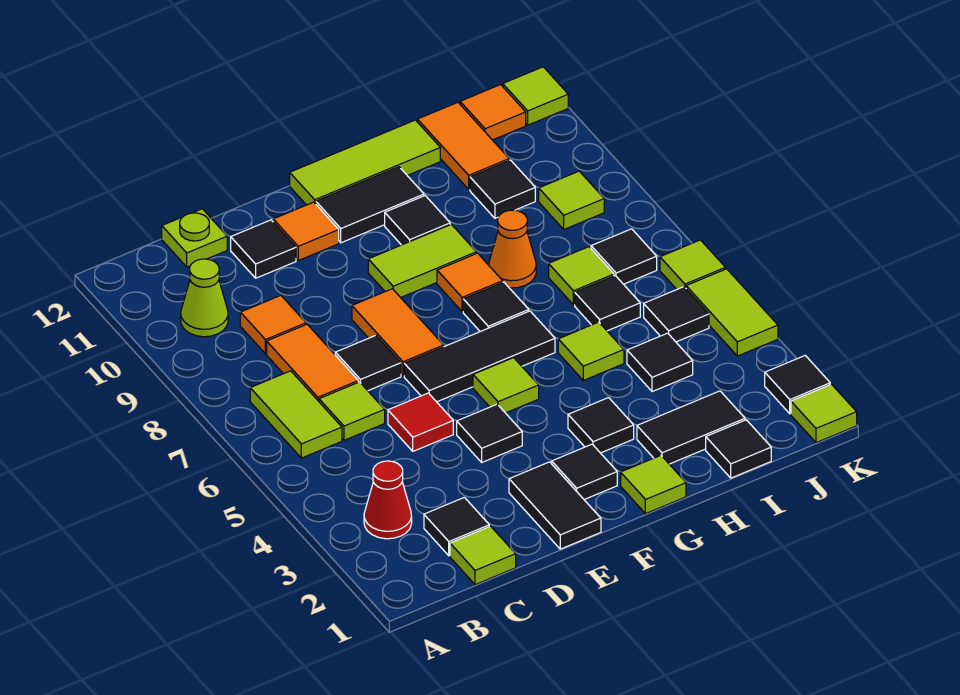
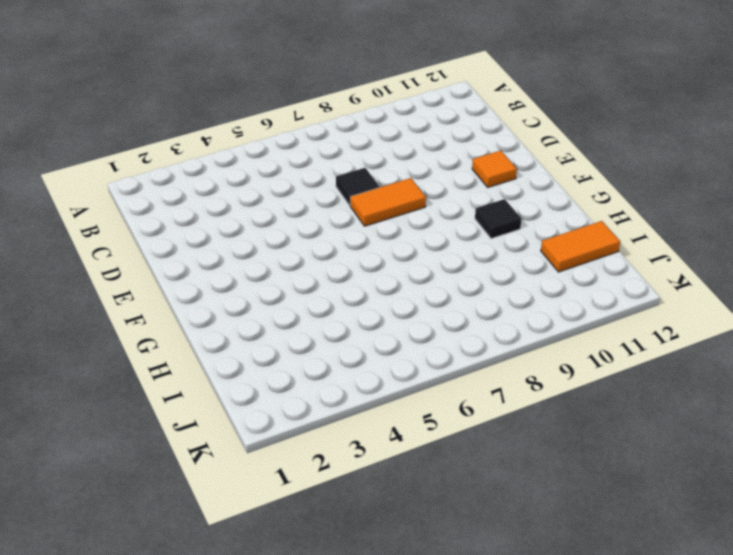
none -> red cone B3 level 1
none -> lime tile B6:B7 level 1
none -> lime cone B10 level 1
none -> lime tile C1 level 1

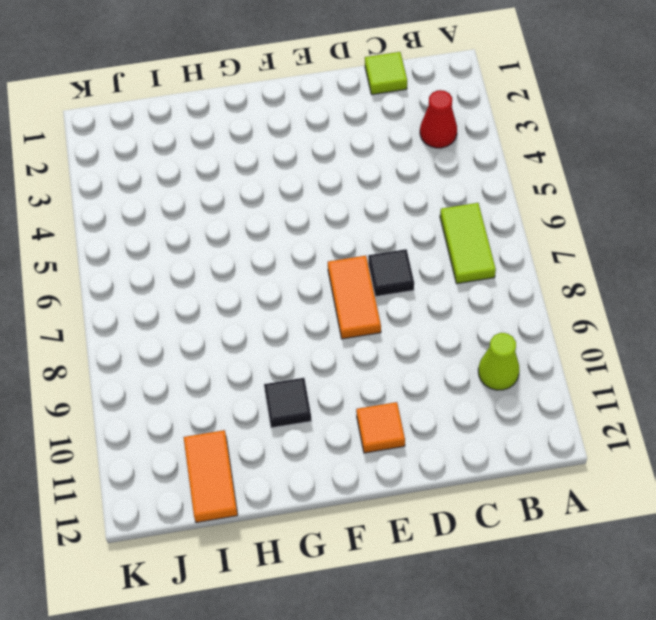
none -> black tile C2 level 1
none -> lime tile C6 level 1
none -> orange tile C7:C8 level 1
none -> orange tile C9 level 1

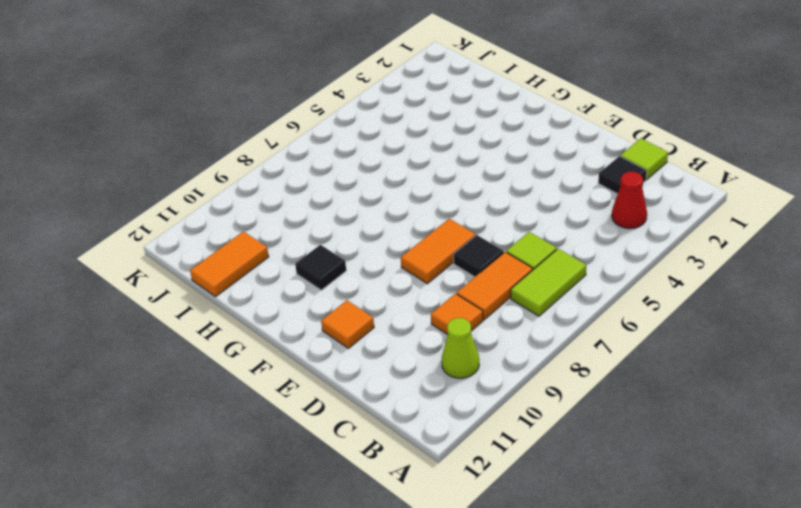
none -> lime plate C12 level 1
none -> red tile D5 level 1
none -> black tile D11 level 1
none -> black tile E1:E2 level 1

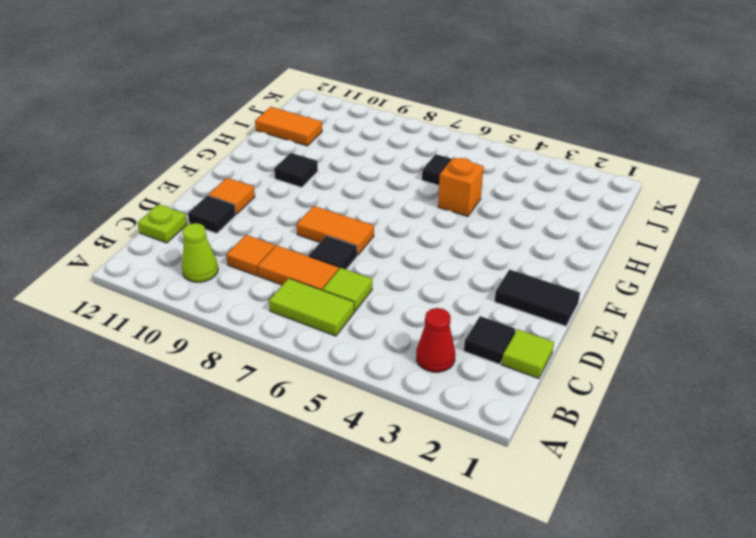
orange brick H5 level 1 -> lime tile H5 level 1
none -> red tile D5 level 1
none -> black tile E4 level 1
none -> black tile E6:G6 level 1
none -> black tile F2 level 1

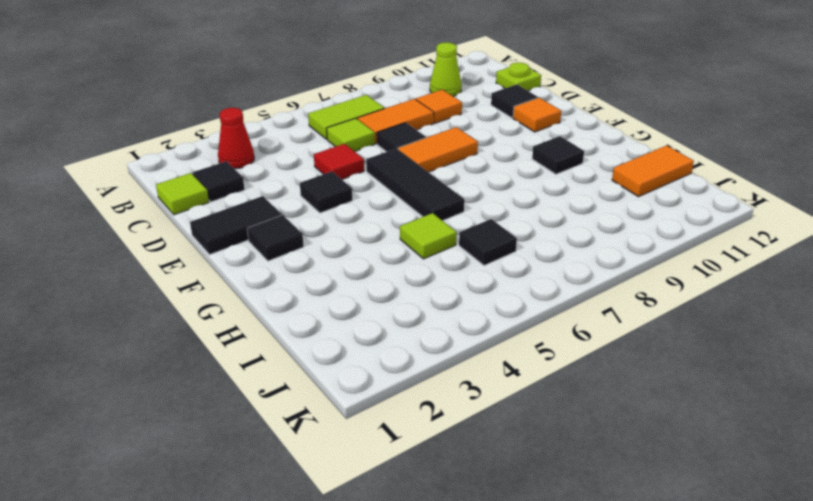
none -> lime tile F5 level 1
none -> lime tile F9:G9 level 1
none -> black tile F11:G11 level 1
none -> lime tile F12:H12 level 1

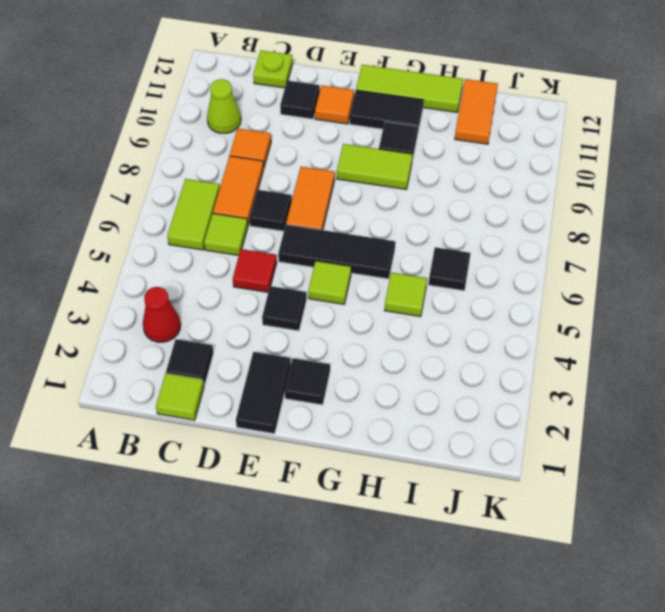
none -> lime tile G1 level 1
none -> black tile G3 level 1
none -> black tile G7 level 1
none -> orange tile G8 level 1

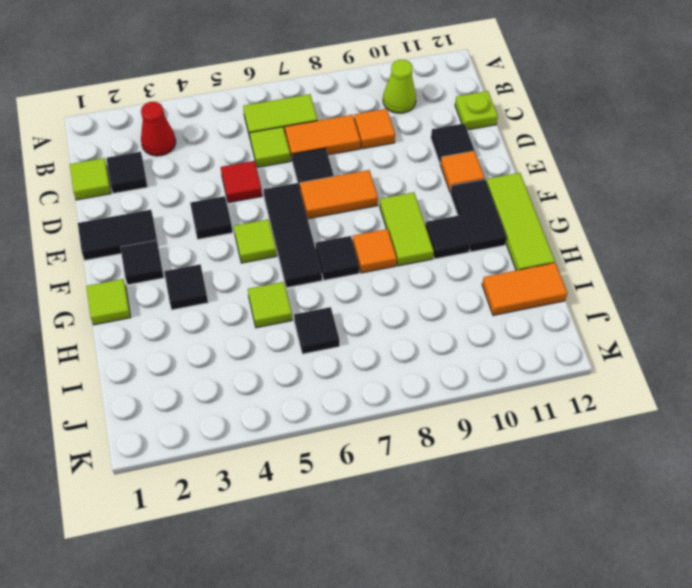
none -> black tile H2:I2 level 1
none -> orange cone H8 level 1
none -> black tile I1 level 1
none -> black tile I4 level 1

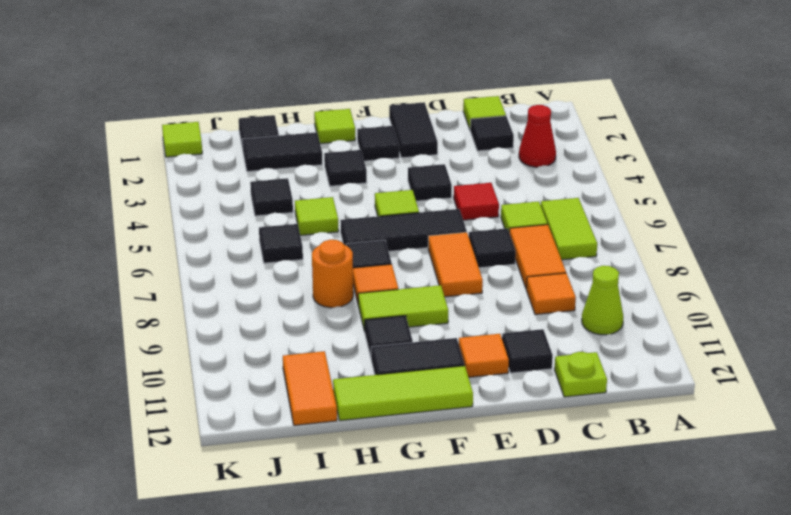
orange round brick H8 level 1 -> orange cone H8 level 1
none -> lime tile I7 level 1
none -> black tile I10 level 1
none -> black tile J5 level 1
none -> black tile J7 level 1

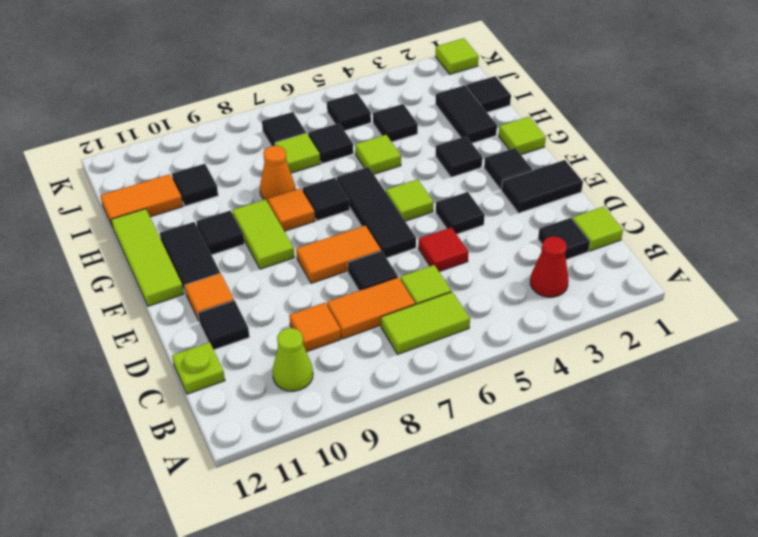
none -> lime tile J9 level 1
none -> orange tile J12 level 1
none -> black tile K2 level 1
none -> lime tile K4:K5 level 1

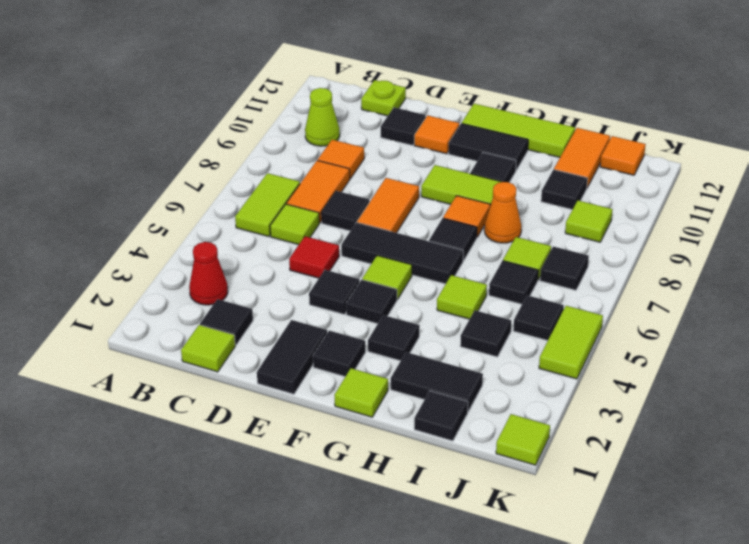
black tile F4 level 1 -> black tile K2 level 1
none -> lime tile K6 level 1
none -> lime tile K12 level 1

